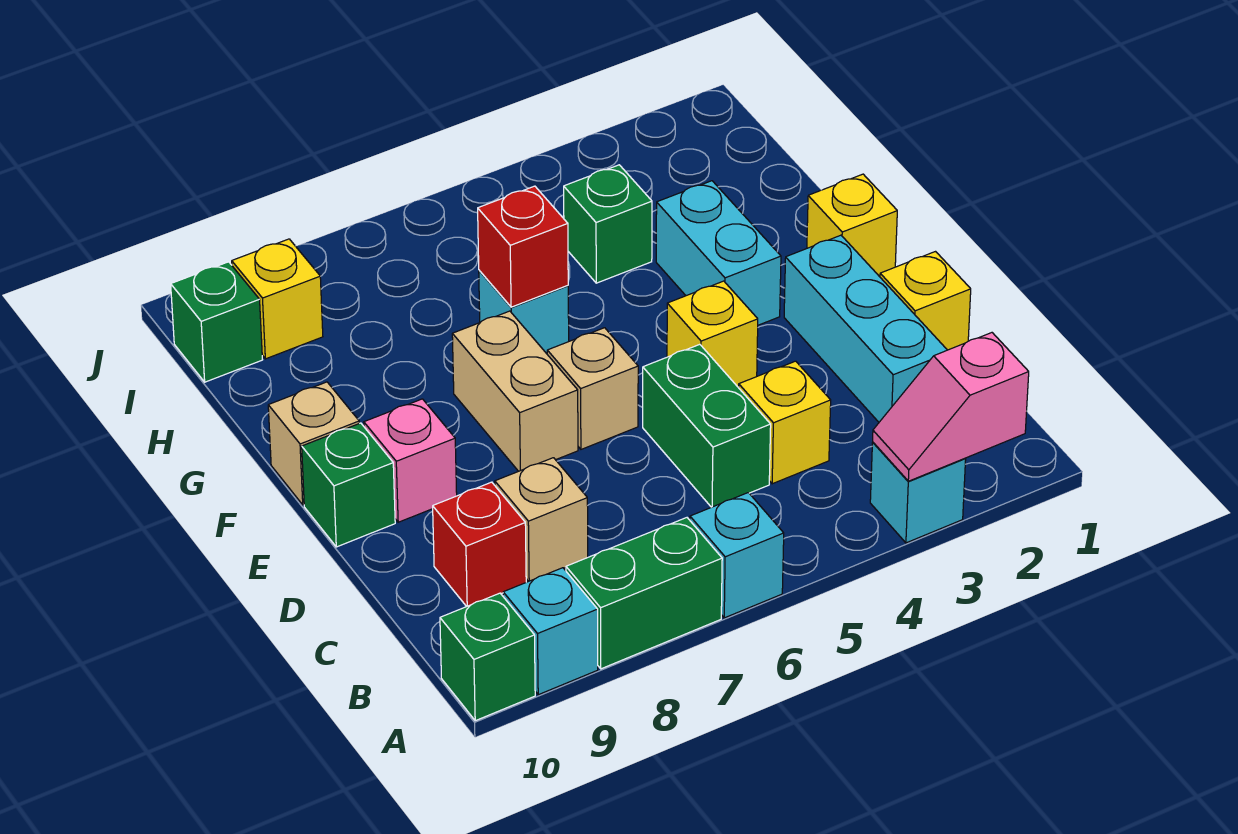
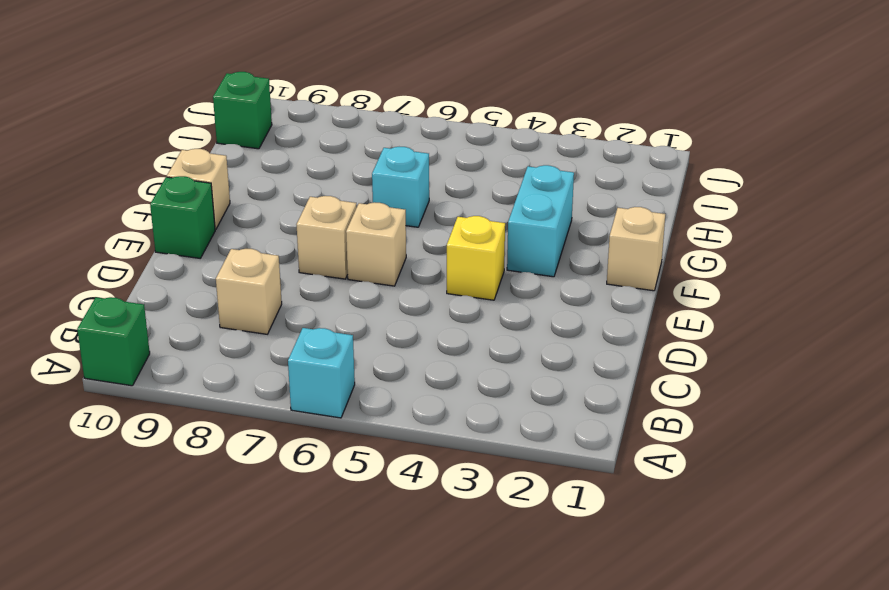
tan brick E7 level 1 -> tan brick E7:F7 level 1
tan brick F1 level 1 -> yellow brick F1 level 1
none -> cyan brick A3 level 1
none -> green brick A7:A8 level 1
none -> cyan brick A9 level 1

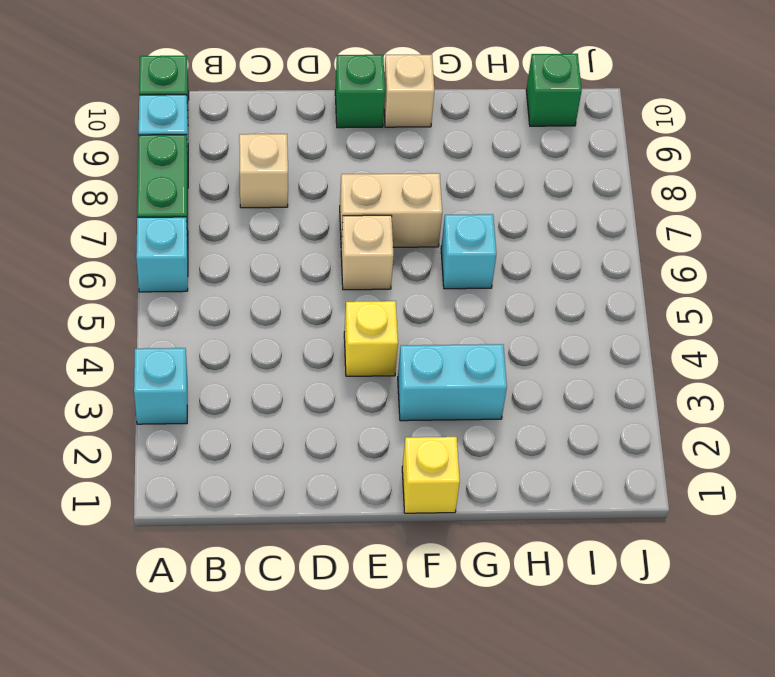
none -> cyan brick C2:E2 level 1
none -> yellow brick C4 level 1
none -> green brick C5:D5 level 1

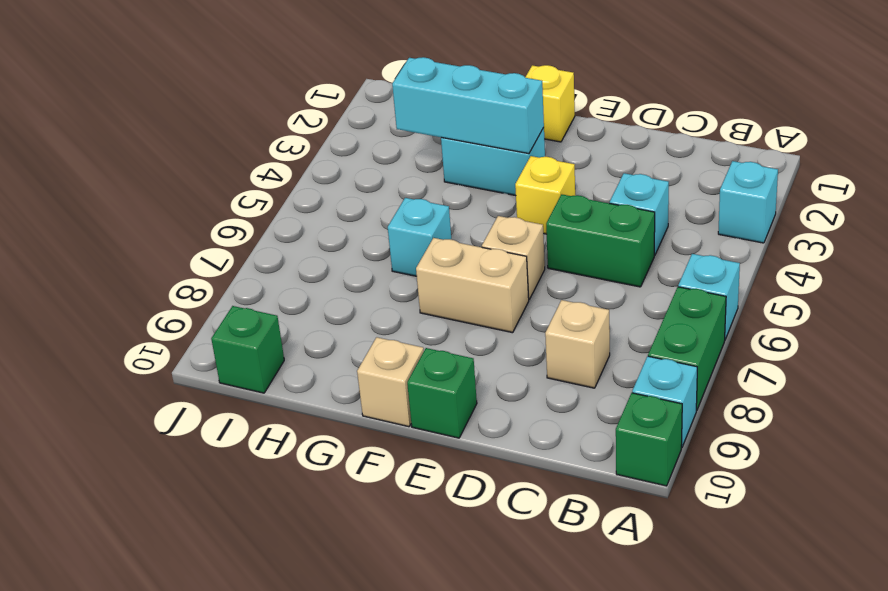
cyan brick C4 level 1 -> yellow brick C4 level 1
cyan brick F3:H3 level 2 -> cyan brick C2:E2 level 1
none -> red brick C9 level 1
none -> yellow brick D1 level 1
none -> pink brick E9 level 1

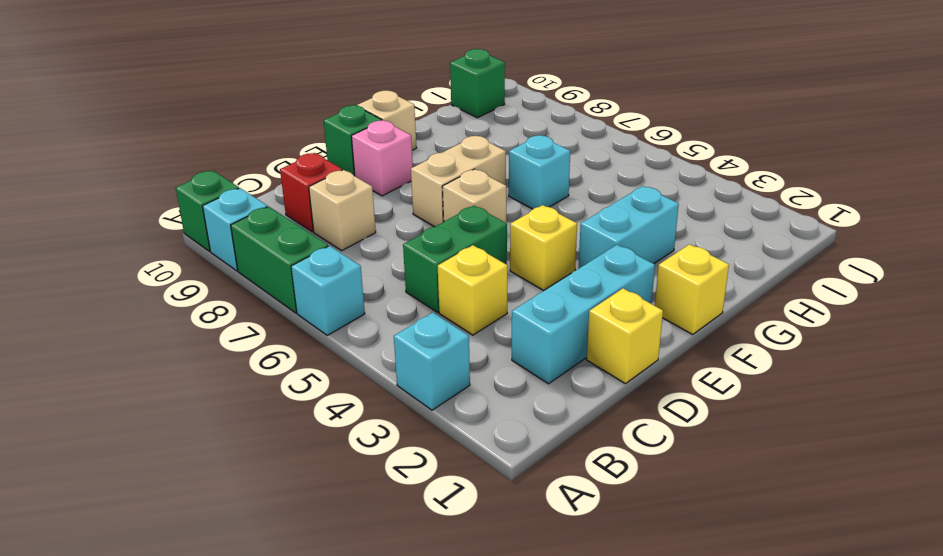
none -> green brick H4 level 1
none -> yellow brick I9 level 1
none -> pink slope A2:A3 level 2 top 2

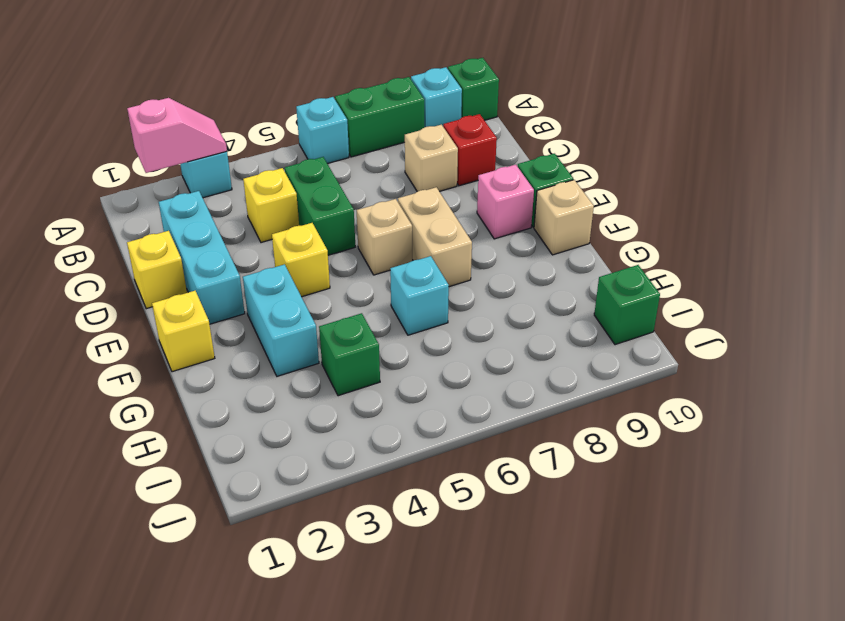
none -> yellow brick I9 level 1
none -> red brick G6 level 2

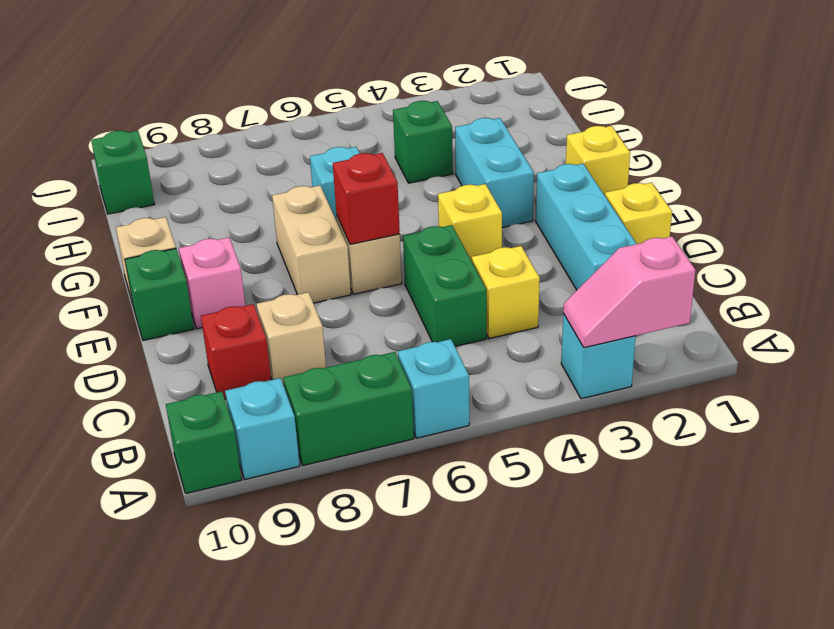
red brick E6 level 2 -> red brick G6 level 2
none -> yellow brick I9 level 1

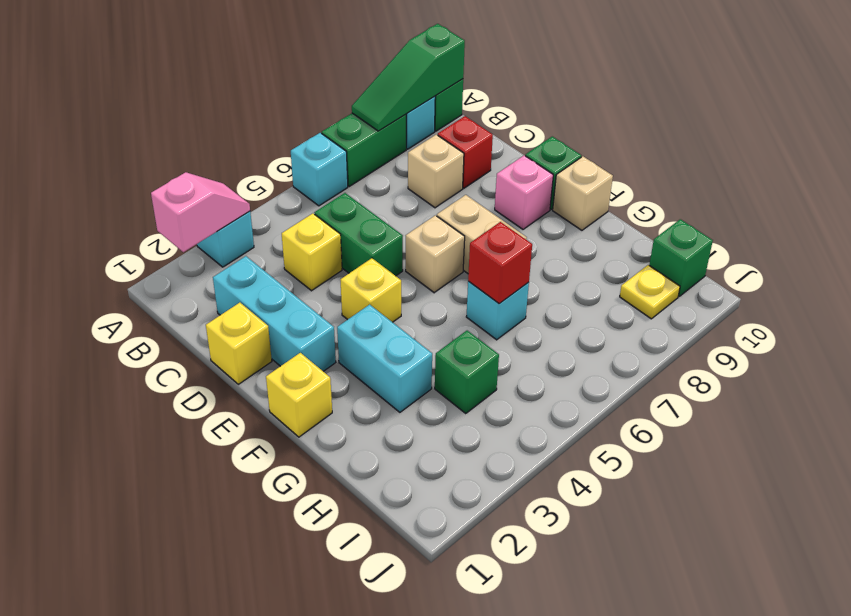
green slope A8:A10 level 2 top 10 -> none
yellow plate I9 level 1 -> yellow brick I9 level 1

